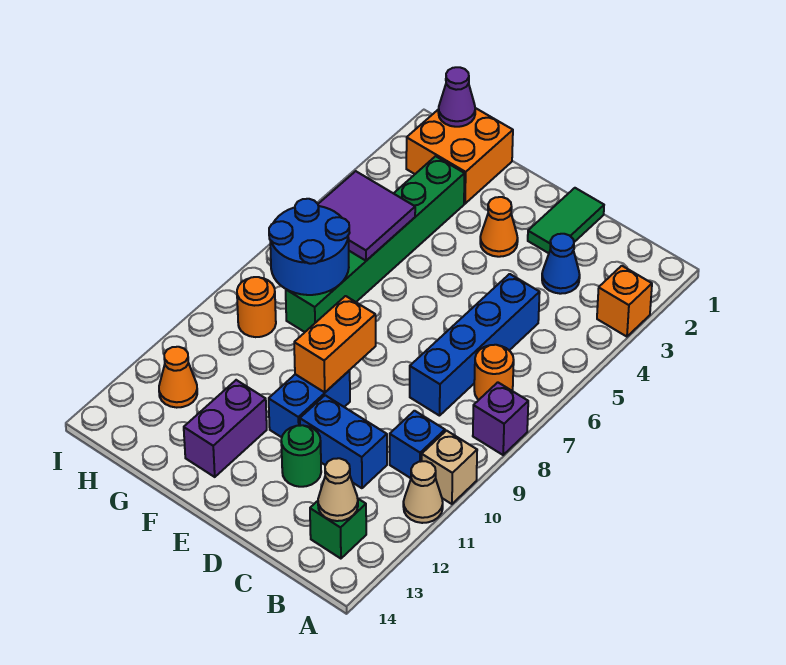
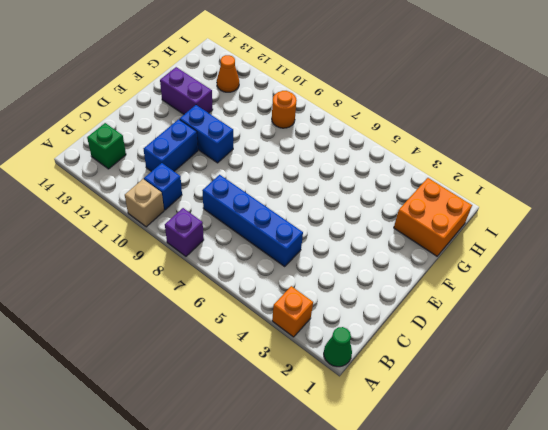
green cone A1 level 1 -> none
none -> tan cone A11 level 1
none -> orange round brick B7 level 1
none -> blue cone C3 level 1

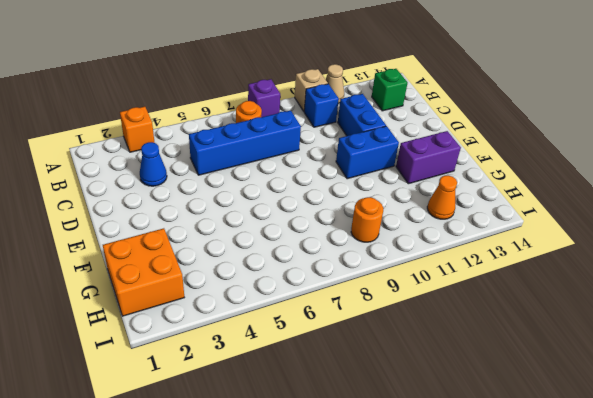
none -> green tile D1:D2 level 1
none -> green round brick D12 level 1
none -> orange cone E3 level 1

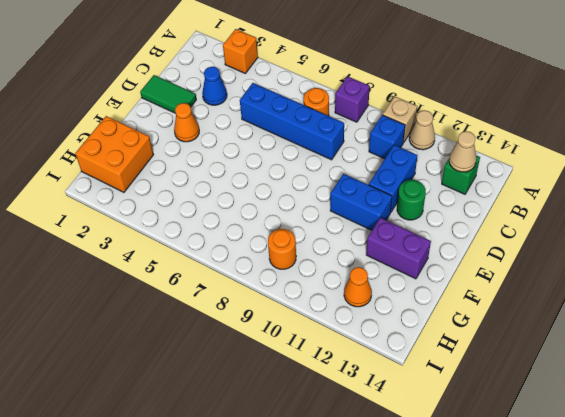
none -> green brick G3:G8 level 1
none -> orange brick E9:E10 level 2
none -> purple tile G5:H6 level 2

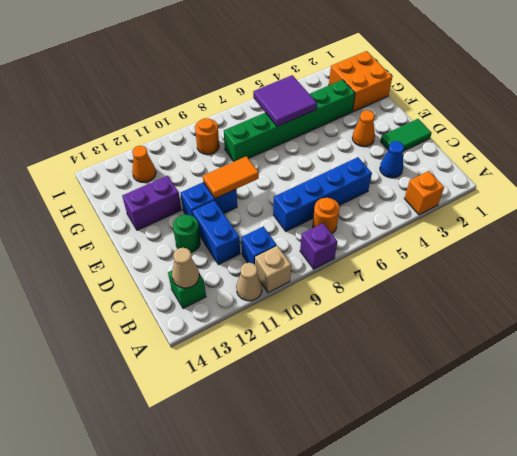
orange tile E9:E10 level 2 -> orange brick E9:E10 level 2
none -> blue round brick G7:H8 level 2
none -> purple cone H1 level 2

